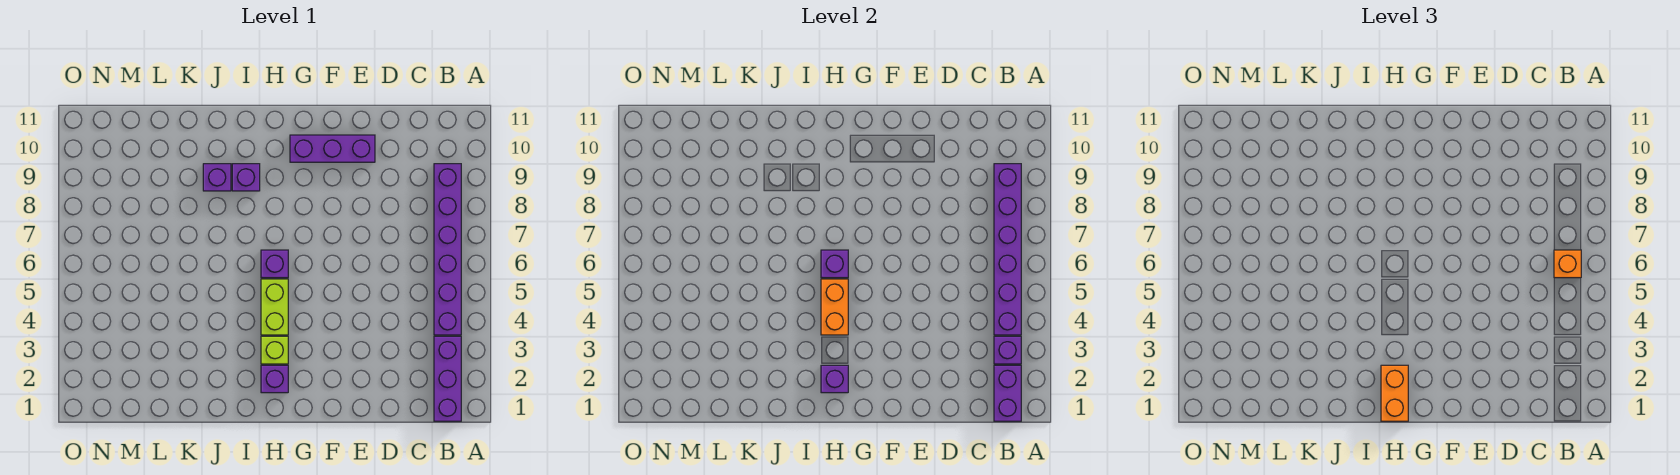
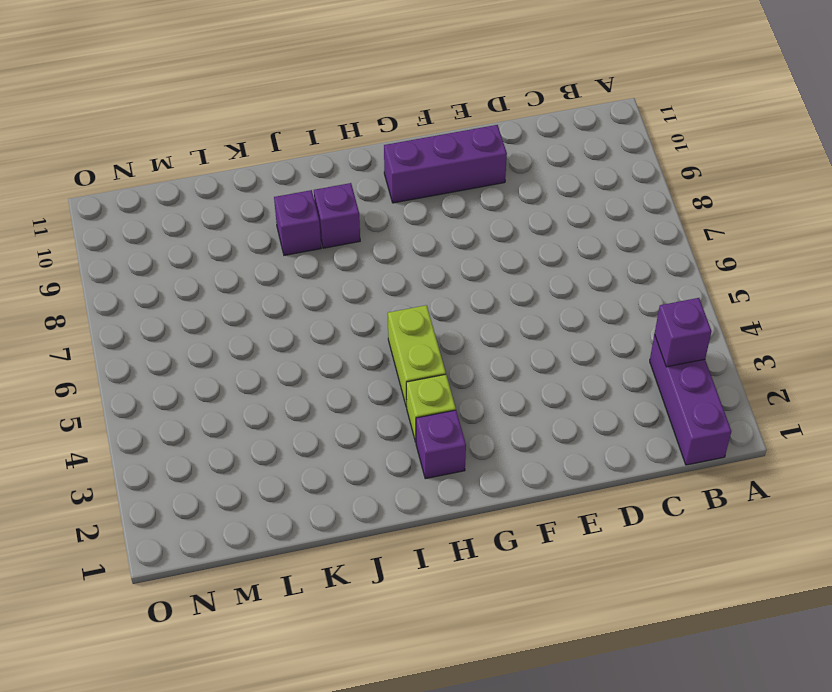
none -> purple brick B4:B9 level 1
none -> purple brick H6 level 1
none -> purple brick B1:B2 level 2

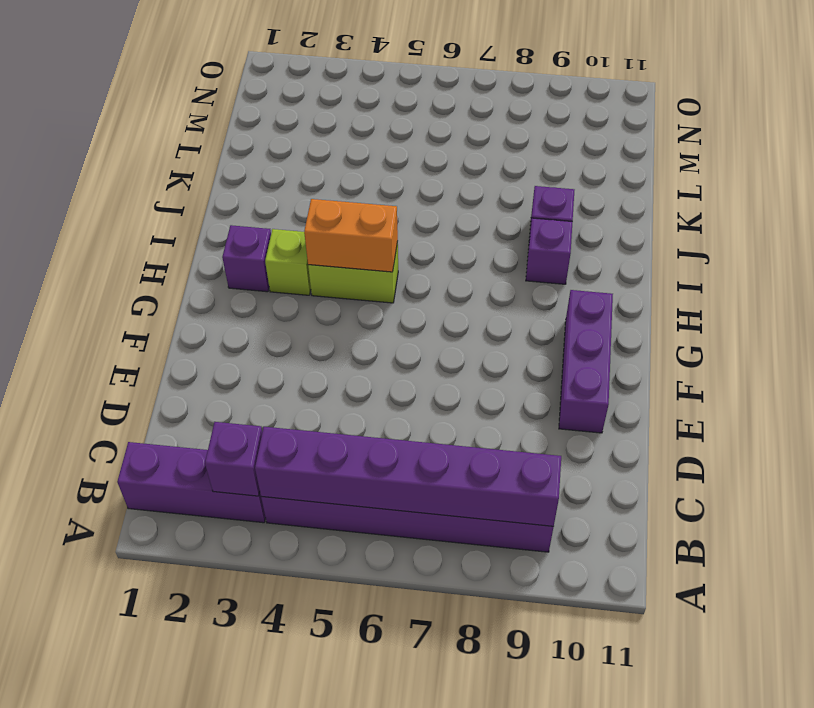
none -> purple brick H6 level 1
none -> purple brick B1:B2 level 2
none -> purple brick H2 level 2

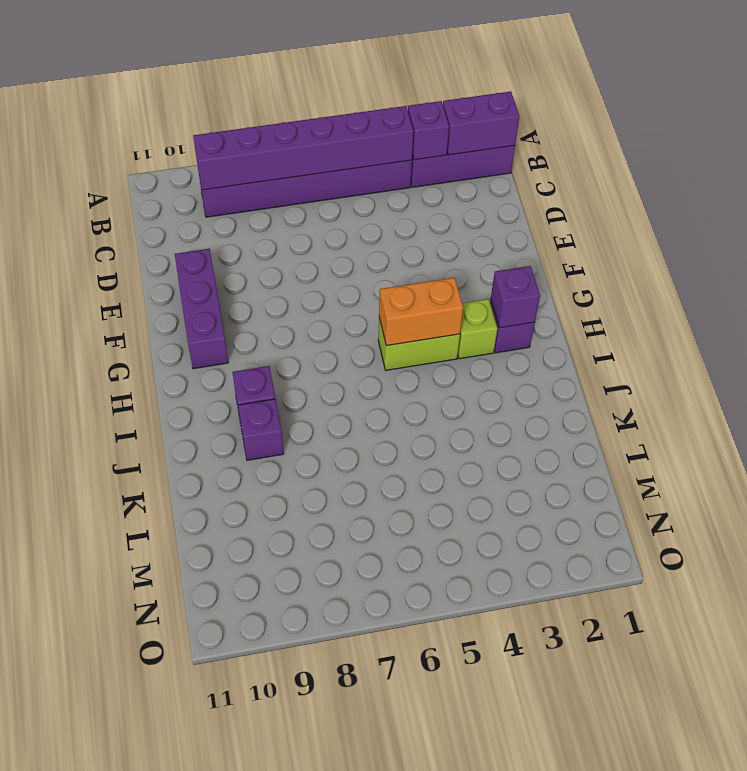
none -> purple brick H6 level 1
none -> purple brick H6 level 2
none -> orange brick B6 level 3

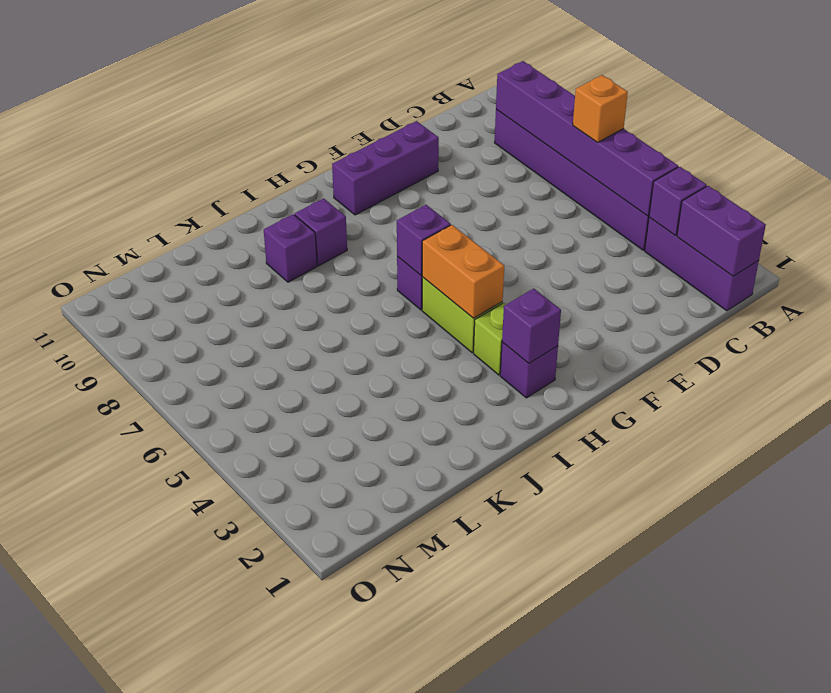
none -> orange brick H1:H2 level 3

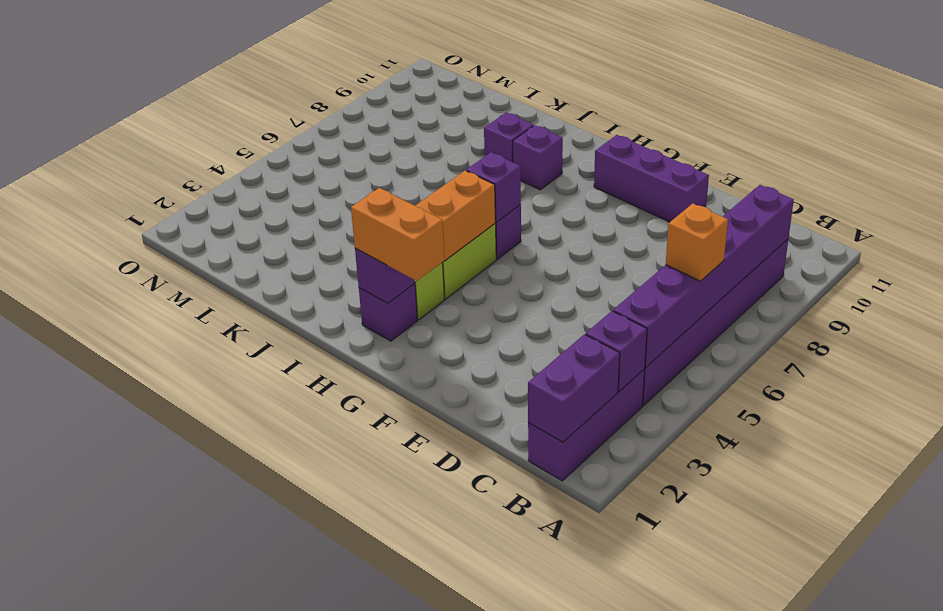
orange brick G2:H2 level 3 -> orange brick H1:H2 level 3

